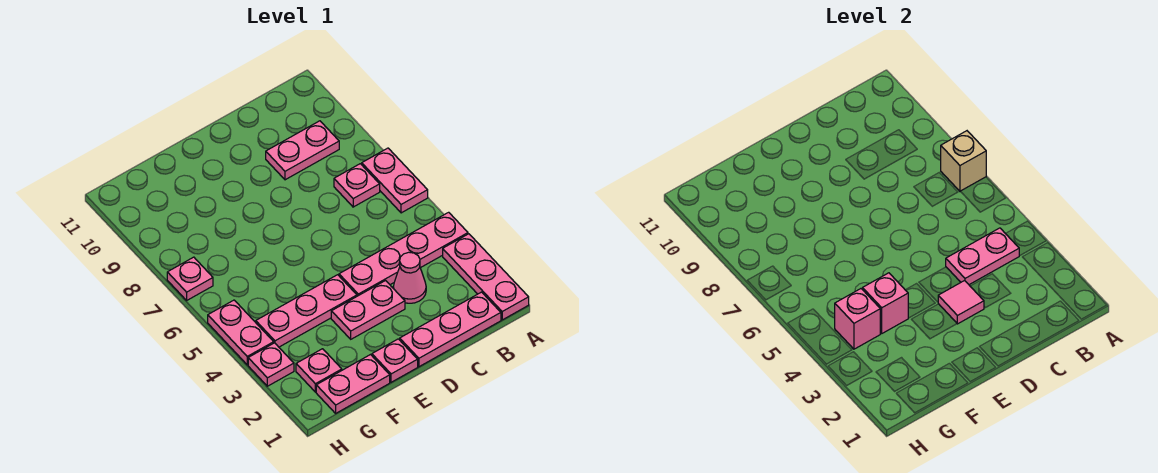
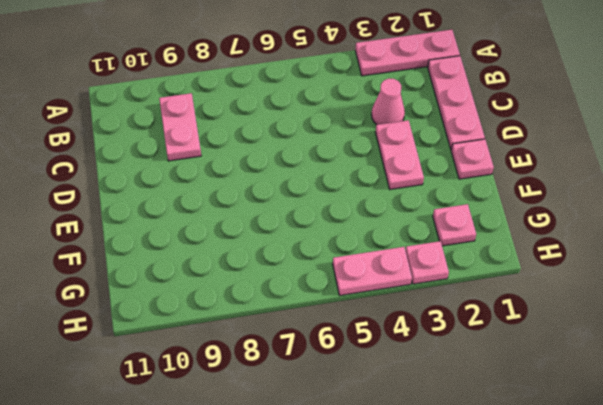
none -> pink plate A4:D4 level 1
none -> pink plate A6:A7 level 1
none -> pink plate B7 level 1

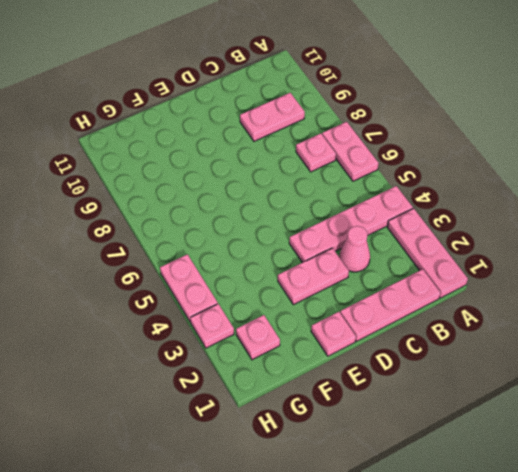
none -> pink plate E4:G4 level 1
none -> pink plate F1:G1 level 1
none -> pink plate H7 level 1

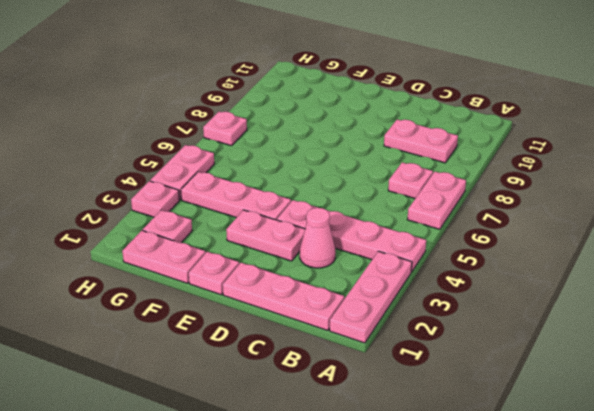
none -> tan brick A7 level 2
none -> pink plate B4:C4 level 2
none -> pink tile D3 level 2

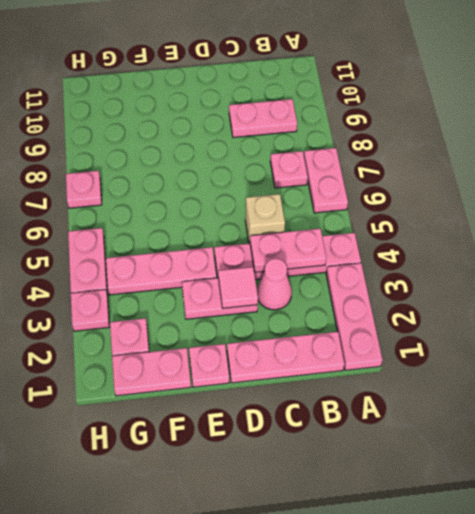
tan brick C5 level 1 -> tan brick A7 level 2
none -> pink brick F4 level 2
none -> pink brick G4 level 2

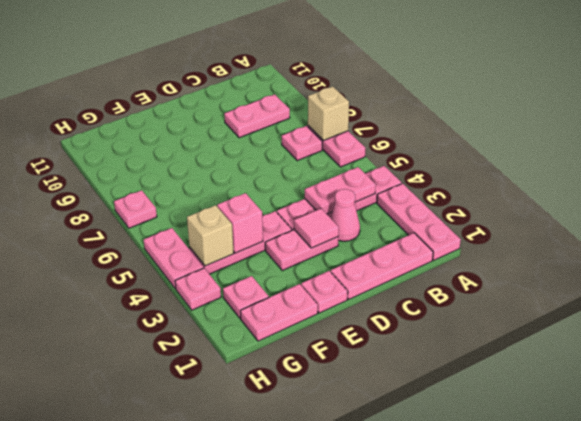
tan brick G4 level 2 -> pink brick G4 level 2

